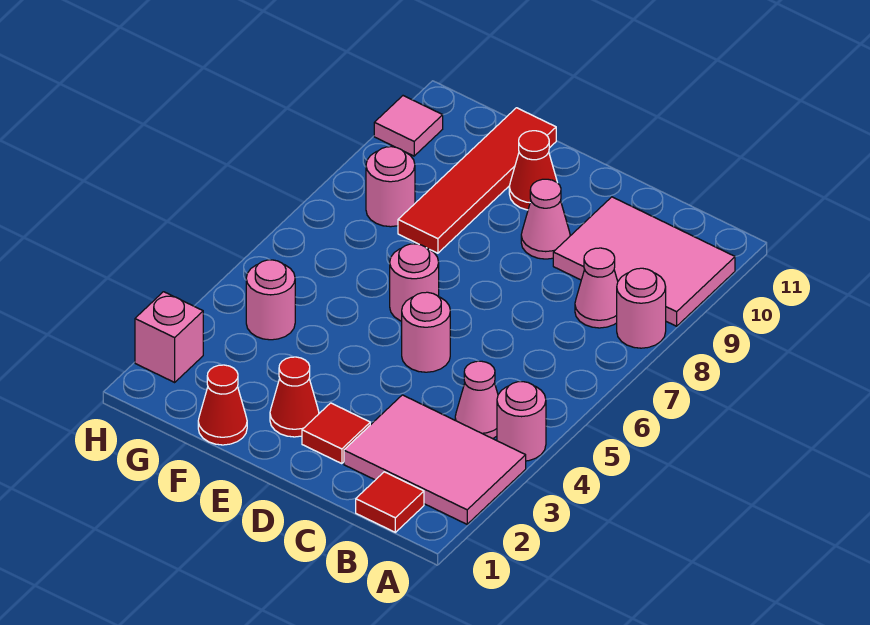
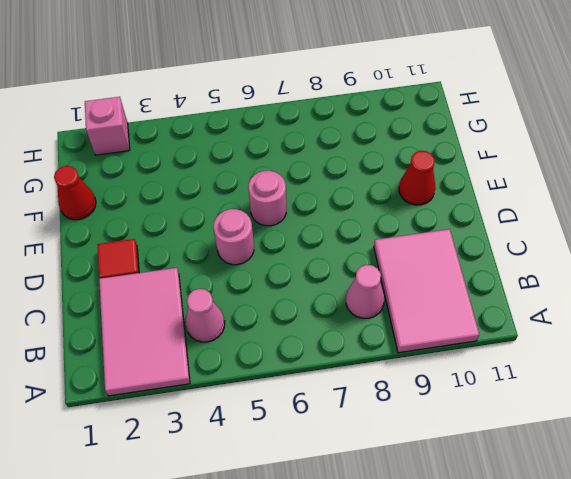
none -> pink round brick A4 level 1
none -> pink round brick A8 level 1
none -> red tile B1 level 1

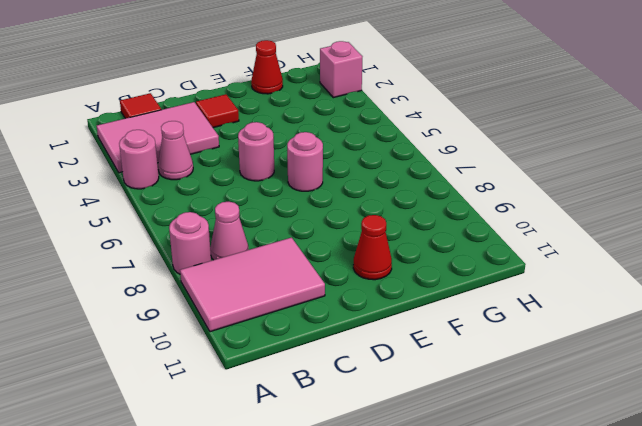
none -> pink cone D9 level 1
none -> red cone E2 level 1
none -> red tile F8:F11 level 1

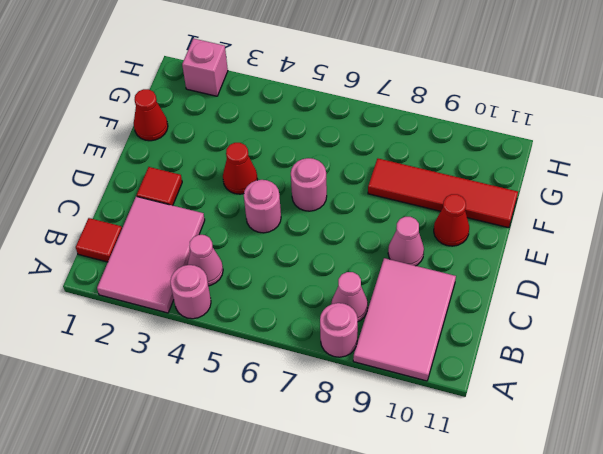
red cone E4 level 1 -> red cone E2 level 1
none -> pink round brick G4 level 1
none -> pink round brick G8 level 1
none -> pink tile H10 level 1

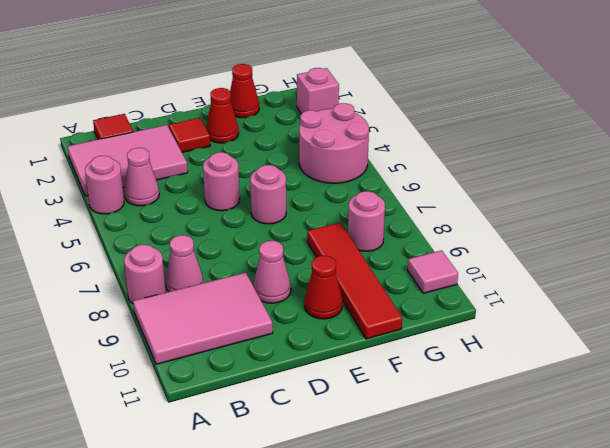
pink round brick G4:H5 level 1 -> pink round brick G4 level 1

